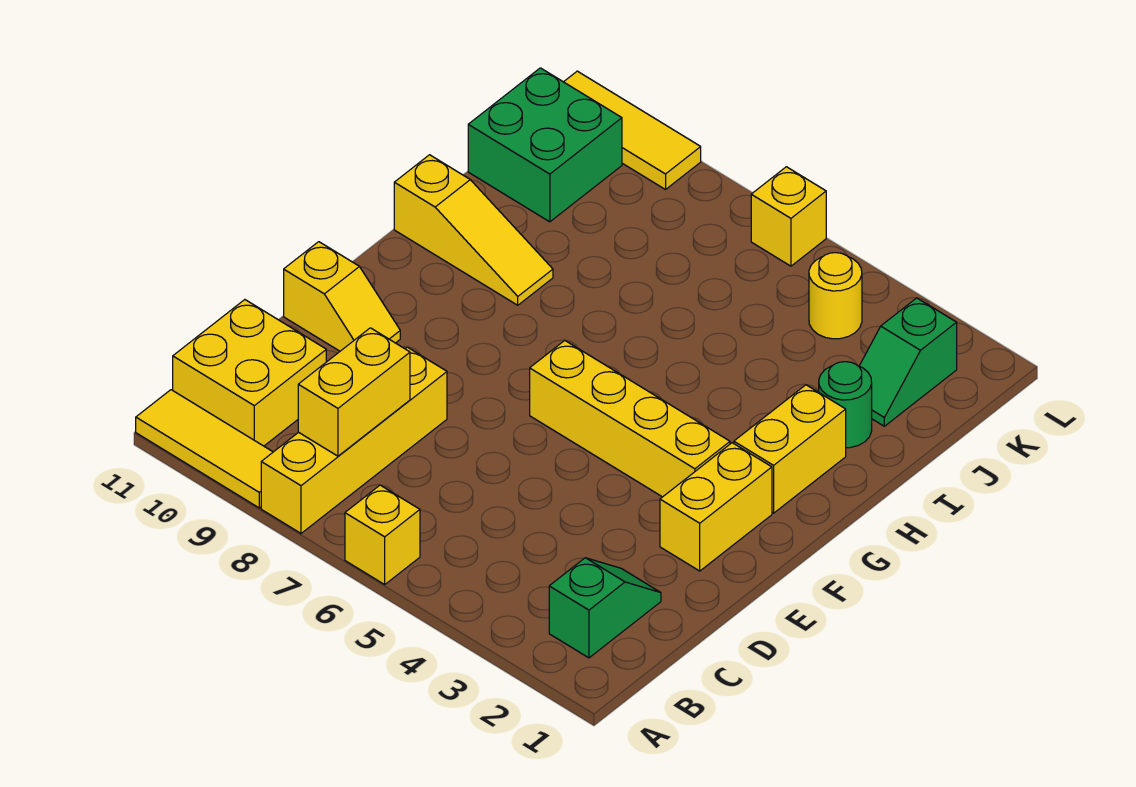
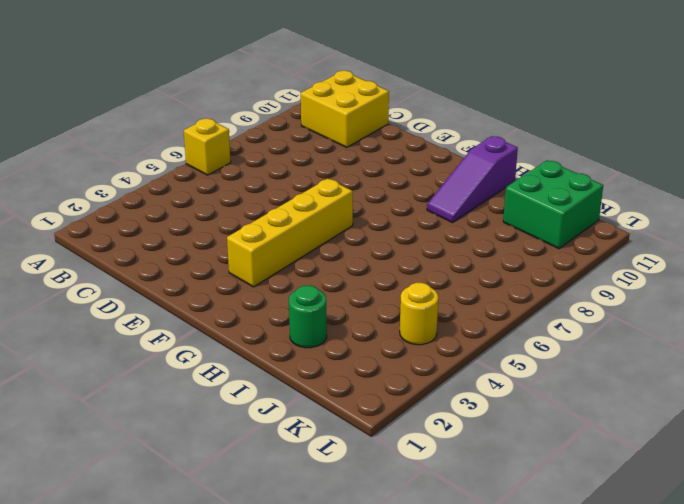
purple slope H9:H11 level 1 top 11 -> yellow slope H9:H11 level 1 top 11
none -> yellow brick A8:D8 level 1
none -> yellow tile A9:A11 level 1
none -> green slope B2:C2 level 1 top B

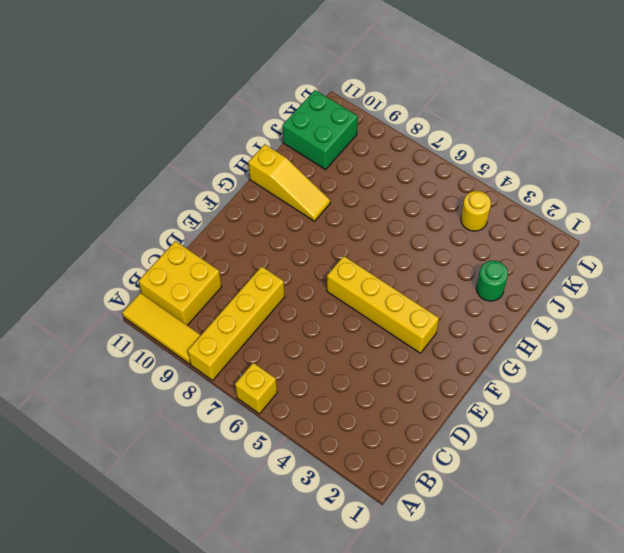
none -> green slope B2:C2 level 1 top B
none -> yellow brick E2:F2 level 1
none -> yellow slope E10:E11 level 1 top 11

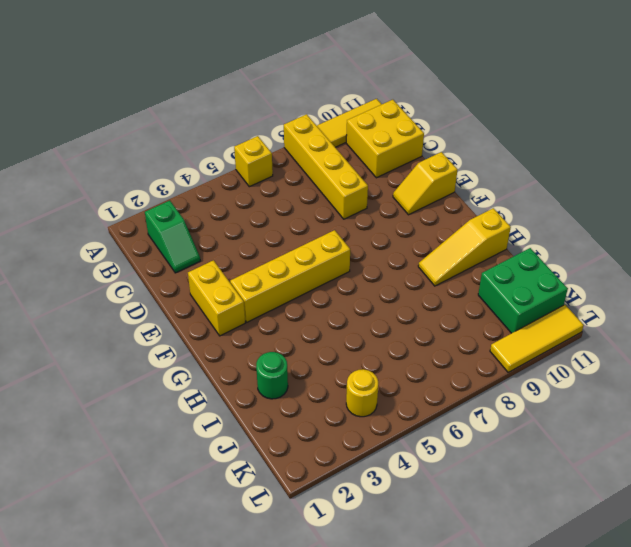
none -> yellow brick G2:H2 level 1
none -> green slope J2:K2 level 1 top K
none -> yellow brick L6 level 1

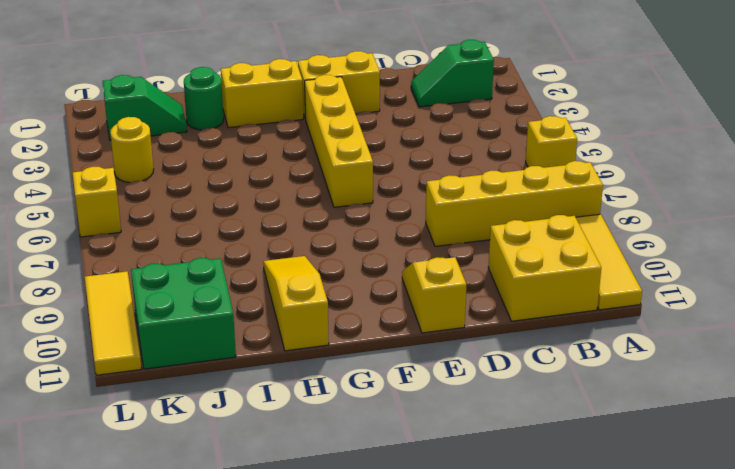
none -> yellow brick B8:C8 level 2

